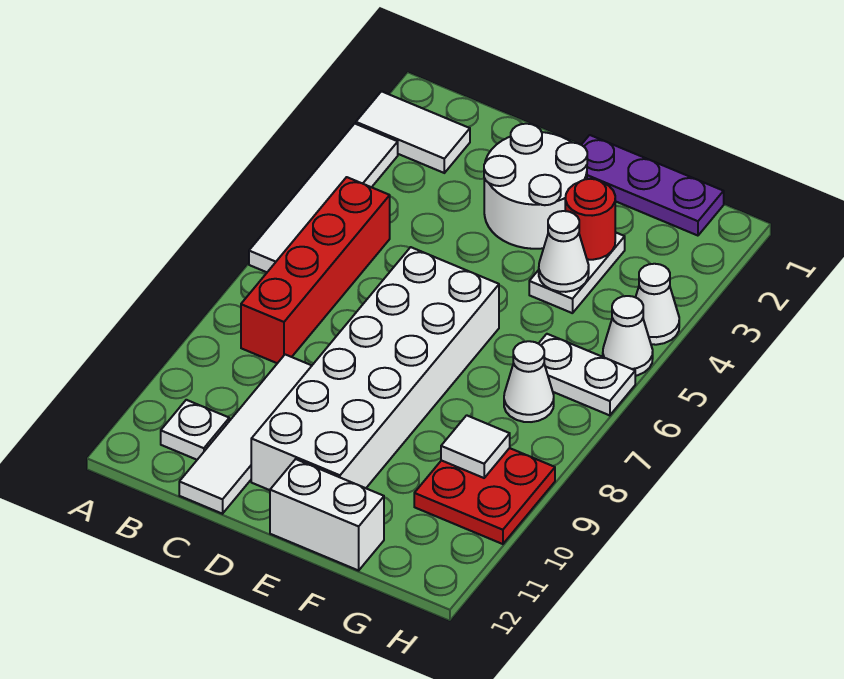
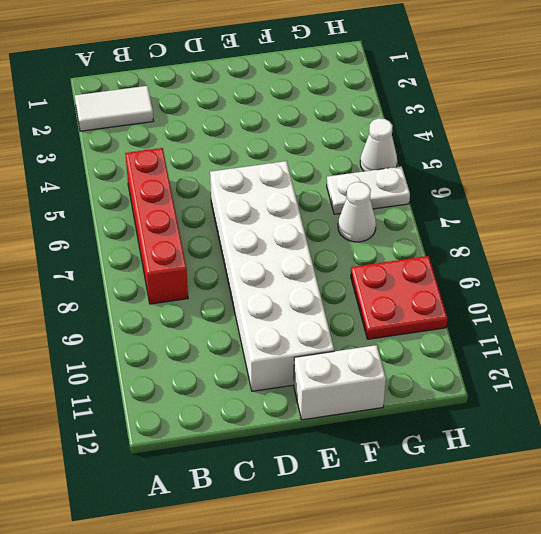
none -> white tile A3:A6 level 1
none -> white plate B11 level 1
none -> white tile C9:C12 level 1

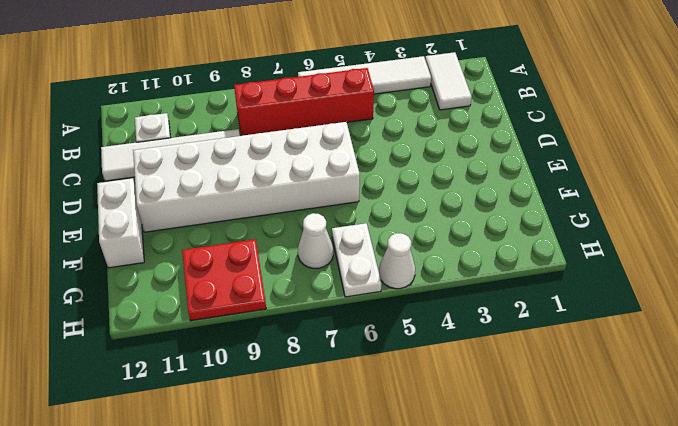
none -> white round brick D2:E3 level 1
none -> purple plate E1:G1 level 1
none -> white plate F3:F4 level 1

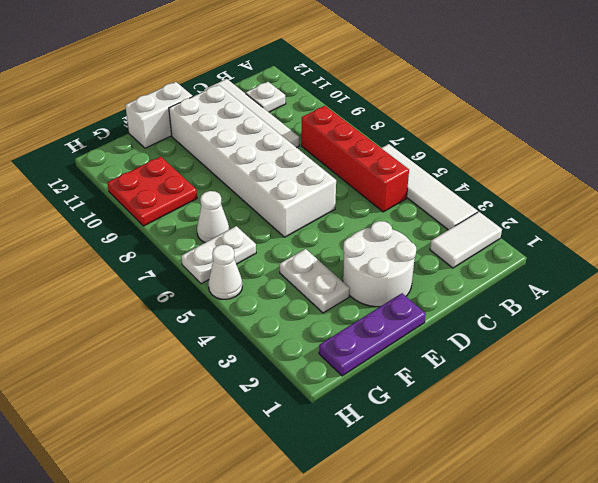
none -> white cone H4 level 1
none -> red round brick F3 level 2
none -> white cone F4 level 2

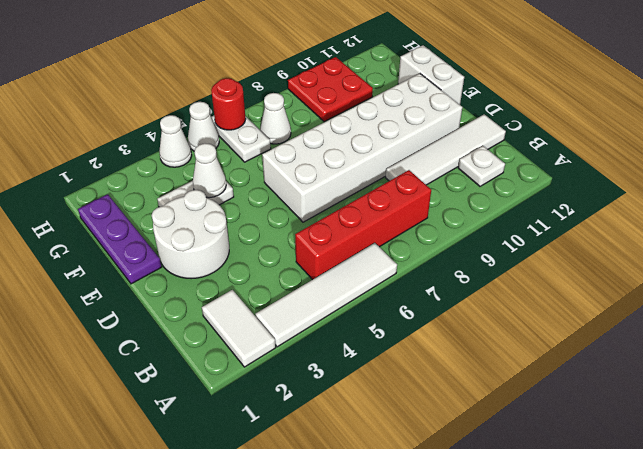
red round brick H6 level 2 -> red round brick F3 level 2
none -> white tile G9 level 2

